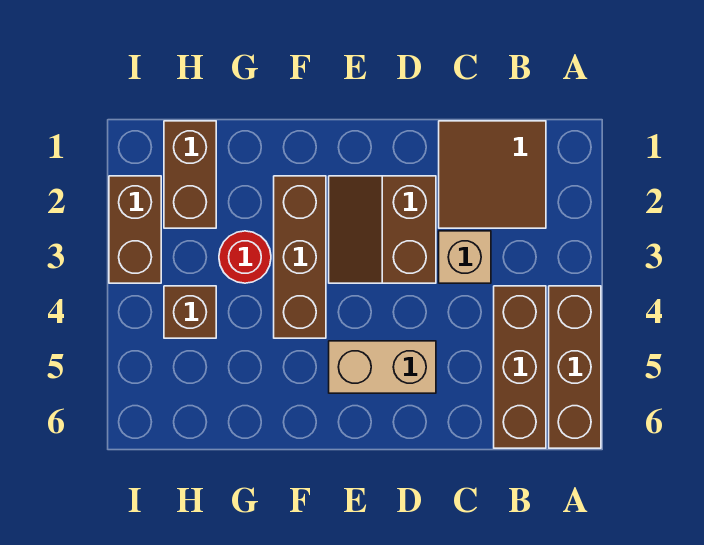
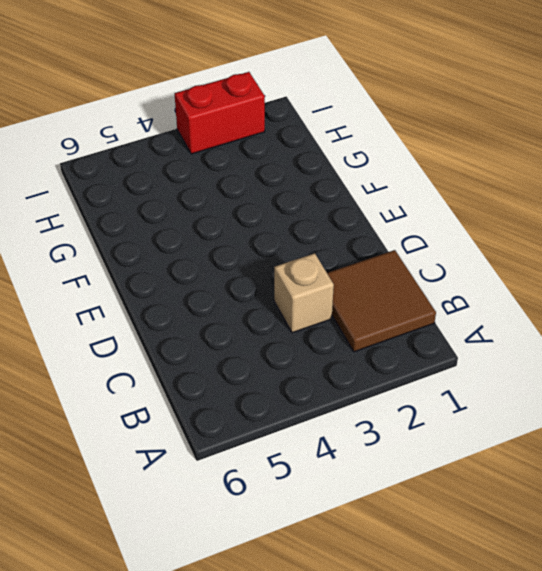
red brick I2:I3 level 1 -> brown brick I2:I3 level 1
none -> brown brick A4:A6 level 1
none -> brown brick B4:B6 level 1

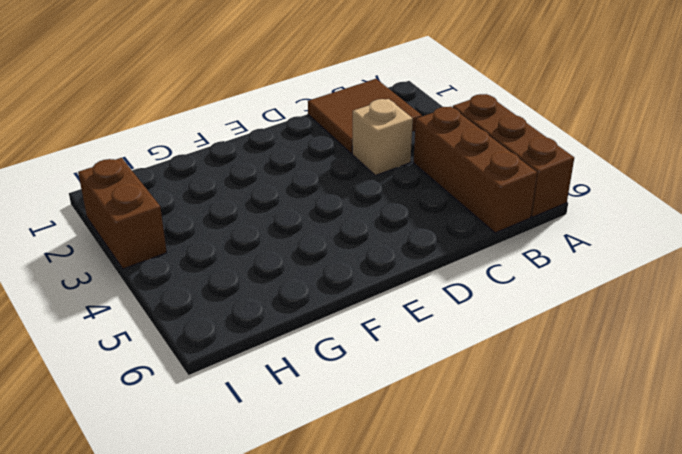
none -> brown slope D2:E3 level 1 top D
none -> tan brick D5:E5 level 1

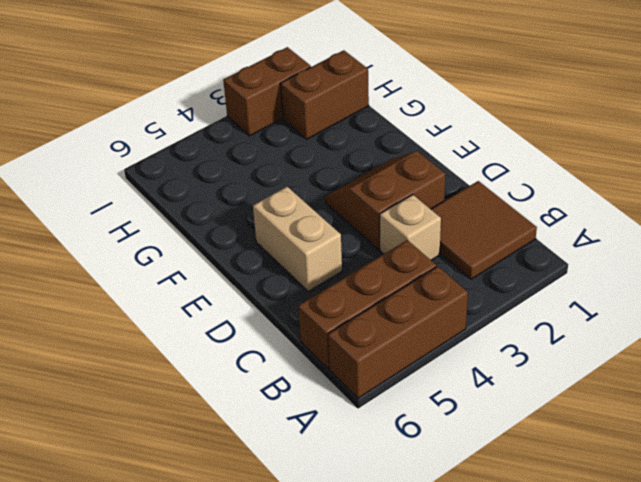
none -> brown brick F2:F4 level 1
none -> red round brick G3 level 1

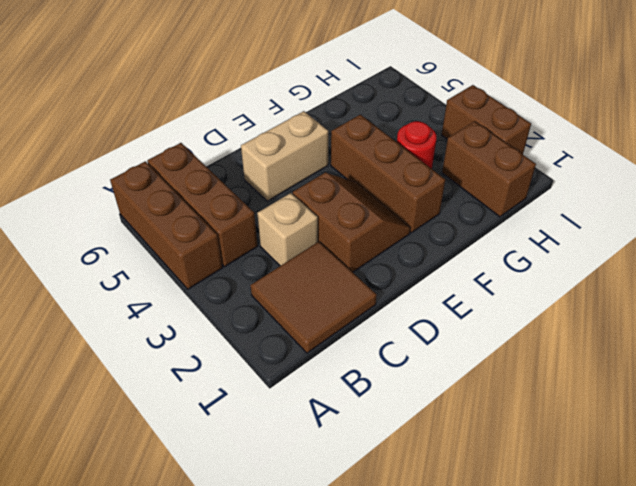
none -> brown brick H4 level 1

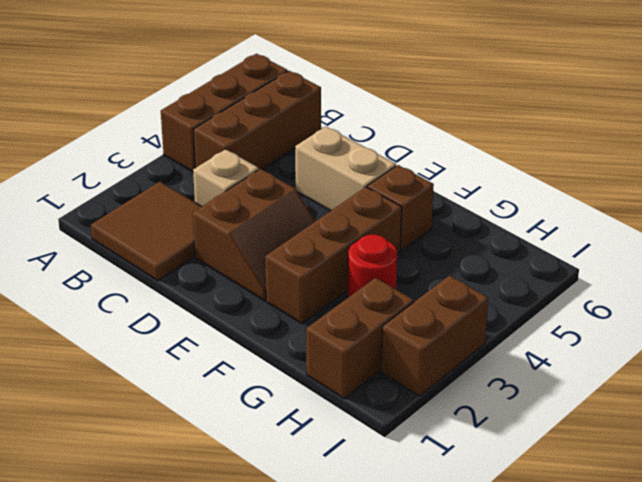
brown brick F5 level 1 -> brown brick H4 level 1

